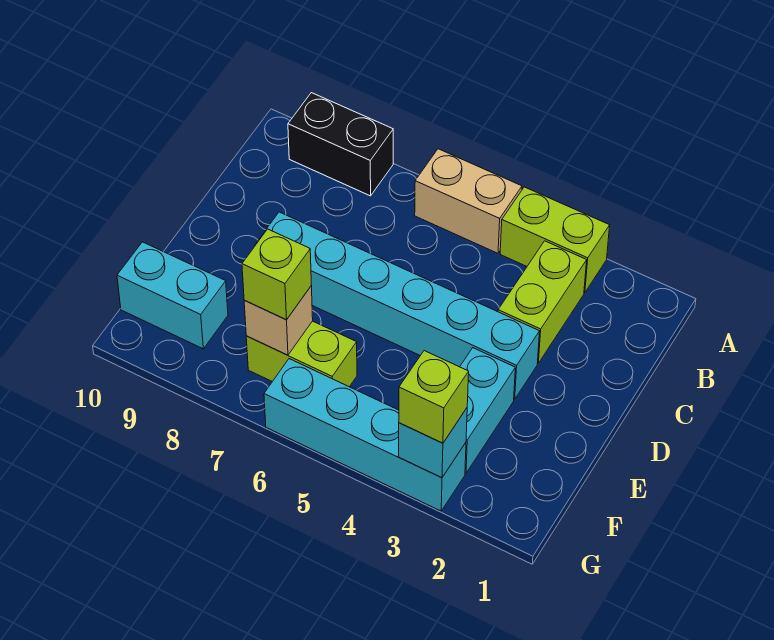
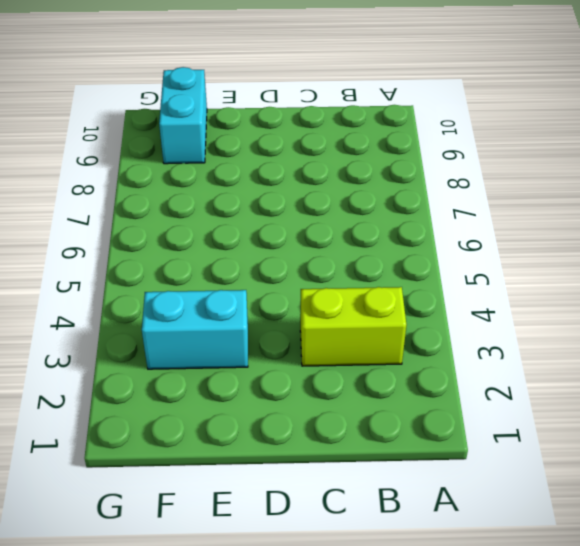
none -> lime brick A3:A4 level 1
none -> tan brick A5:A6 level 1
none -> black brick A8:A9 level 1

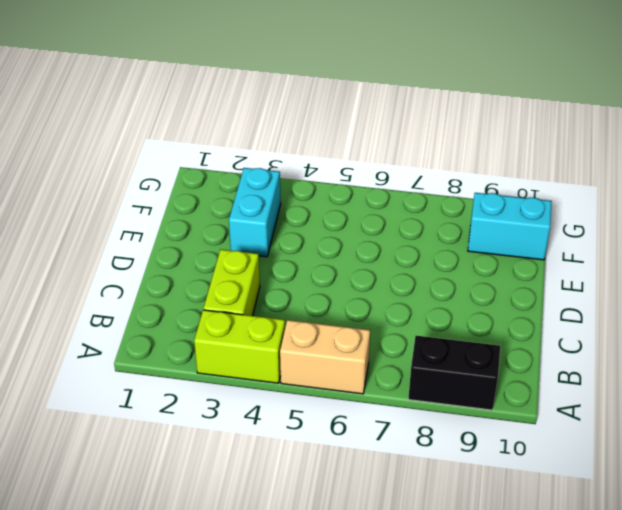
none -> cyan brick D3:D8 level 1
none -> lime brick F6:F7 level 1
none -> cyan brick G3:G6 level 1

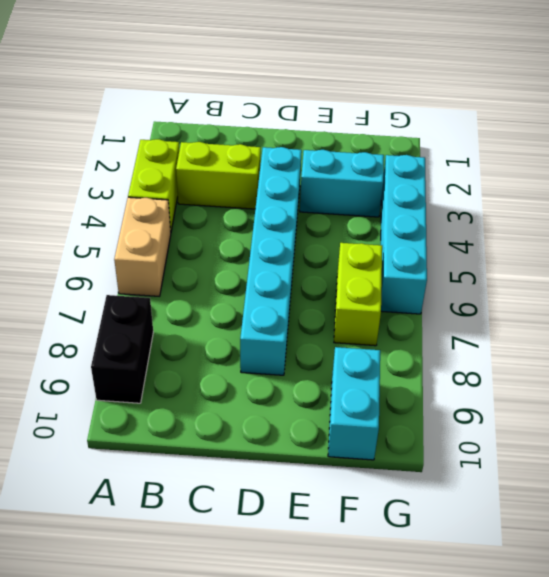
none -> tan brick F7 level 2
none -> cyan brick G3 level 2
none -> lime brick F7 level 3

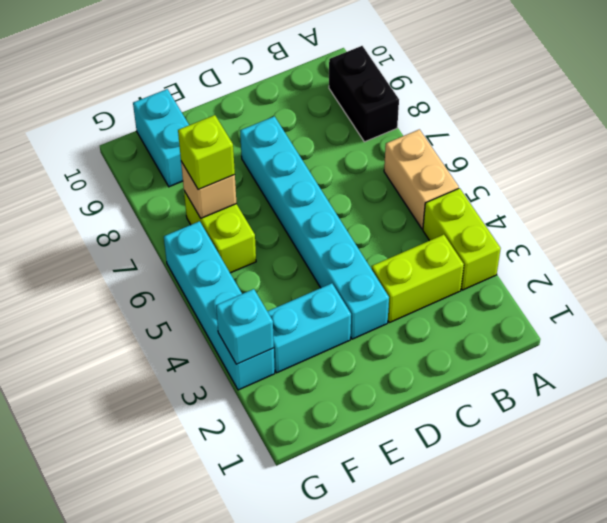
none -> lime brick G3 level 3

